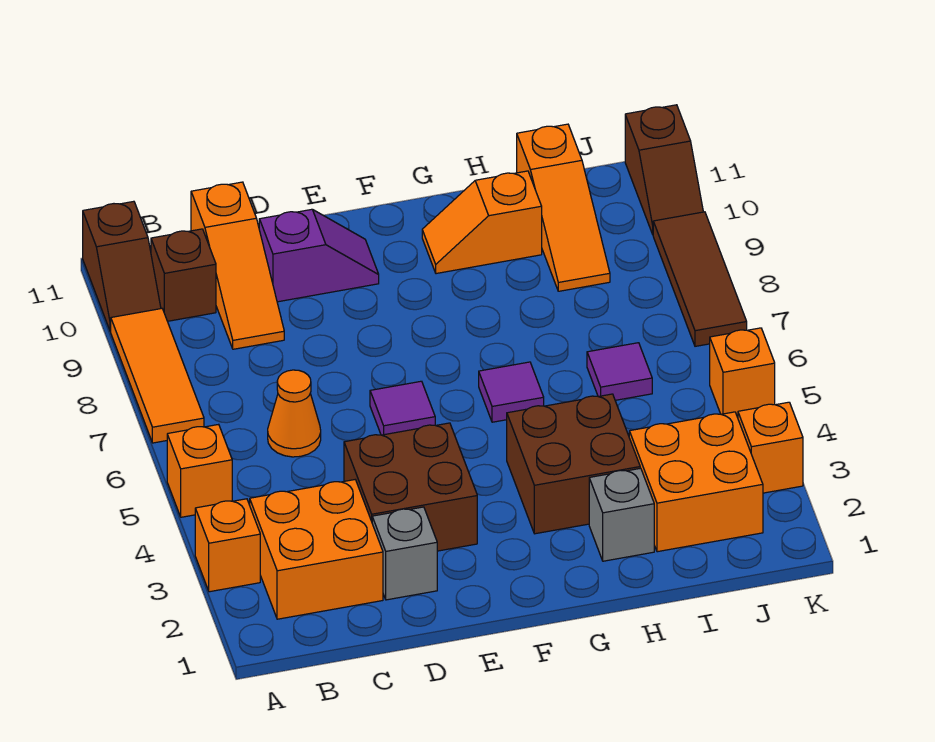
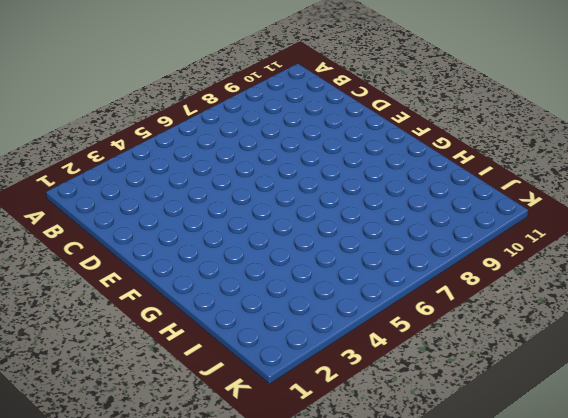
none -> orange brick A3 level 1
none -> orange brick A5 level 1
none -> orange tile A7:A9 level 1

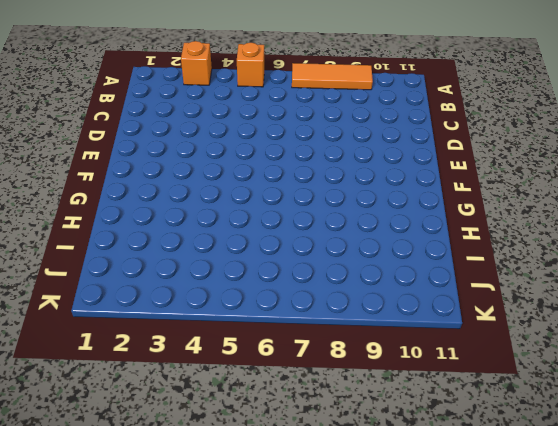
none -> brown slope A10:A11 level 1 top 11
none -> orange brick B2:C3 level 1
none -> brown brick B10 level 1

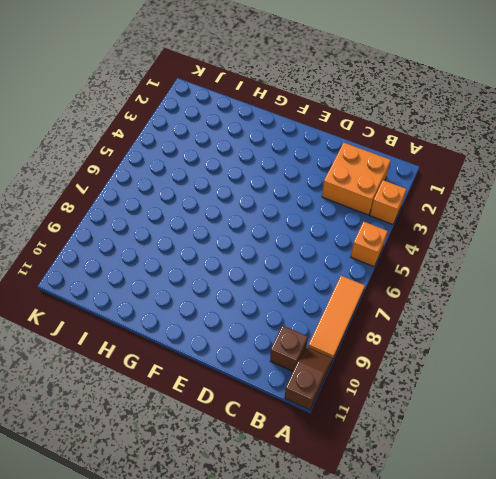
none -> orange cone C6 level 1
none -> orange slope C9:C11 level 1 top 11
none -> grey brick D2 level 1

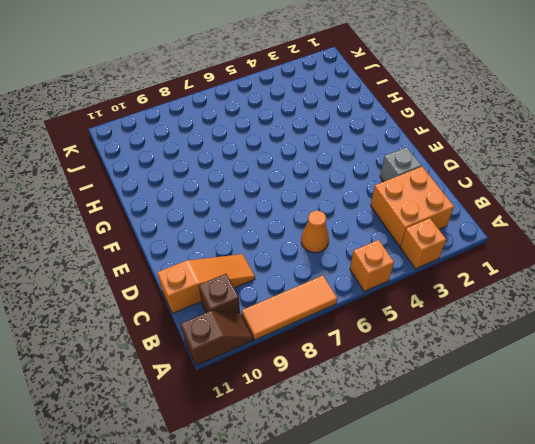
none -> brown brick D3:E4 level 1
none -> purple slope D10:E10 level 1 top D
none -> purple tile E6 level 1

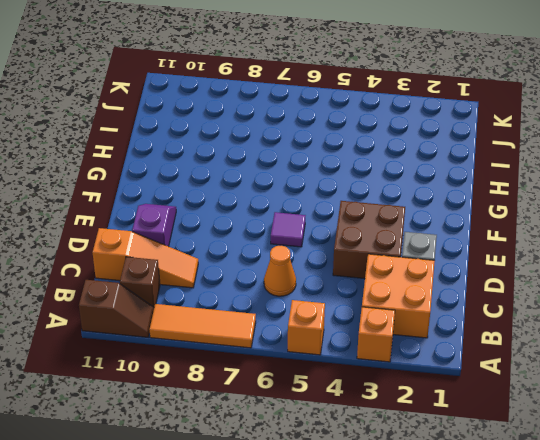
none -> brown brick G3:H4 level 1
none -> purple tile G6 level 1
none -> orange slope G10:H10 level 1 top H

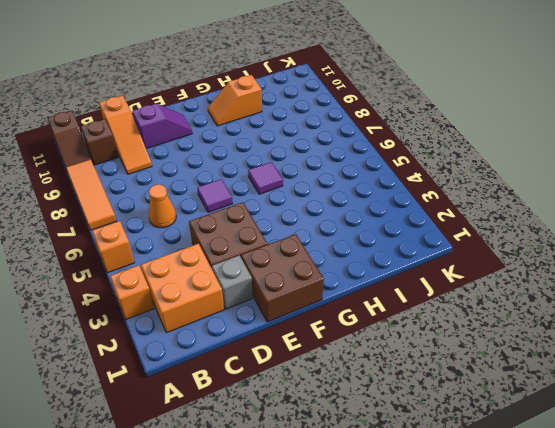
brown brick E1:F2 level 1 -> brown brick G3:H4 level 1
none -> grey brick H2 level 1
none -> orange brick I2:J3 level 1
none -> purple tile I6 level 1

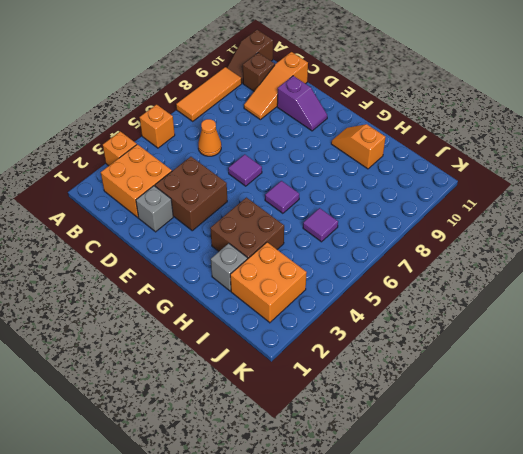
none -> orange slope I9:I11 level 1 top 11
none -> orange brick K3 level 1
none -> orange brick K5 level 1

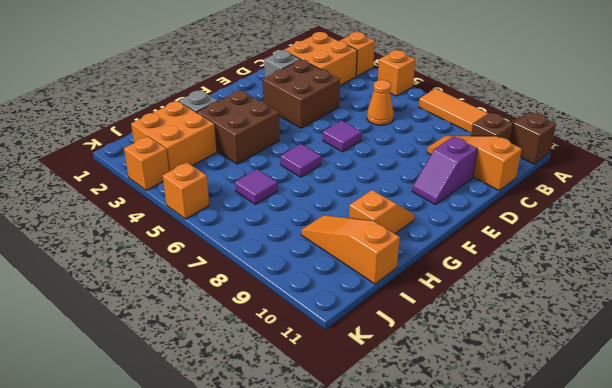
none -> brown tile K7:K9 level 1
none -> brown slope K10:K11 level 1 top 11

